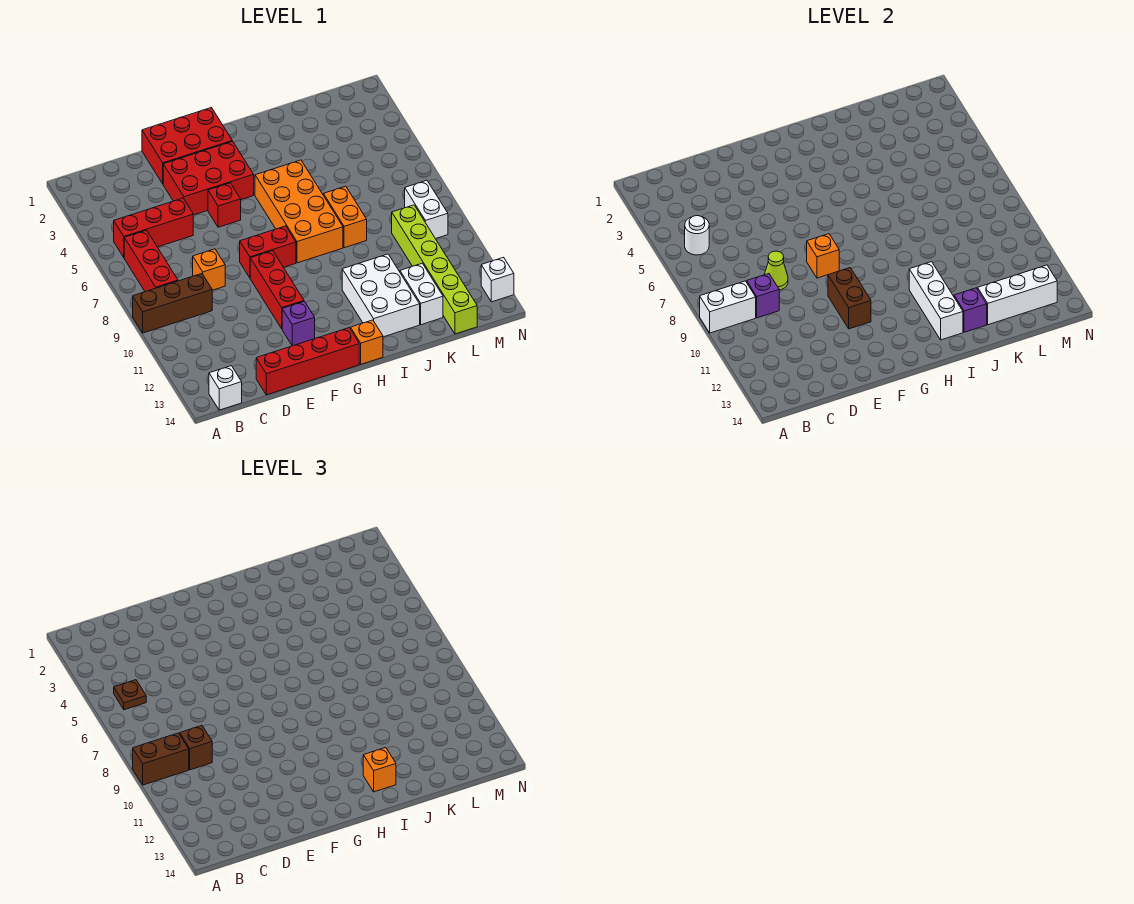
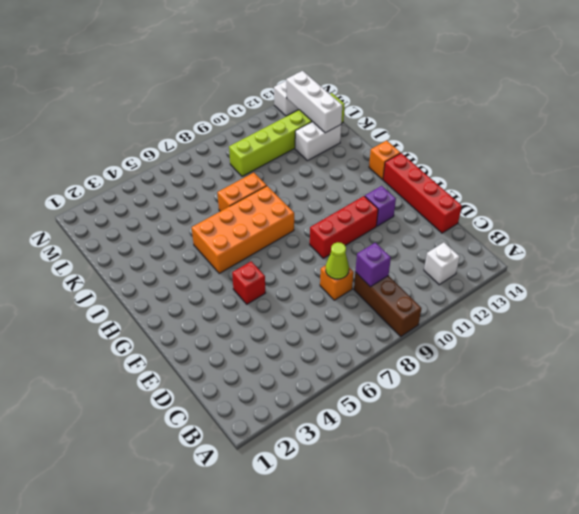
white brick B12 level 1 -> white brick B14 level 1
none -> red brick B5:D5 level 1
none -> red brick B6:B8 level 1
none -> red brick E1:G2 level 1
none -> red brick E3:G4 level 1

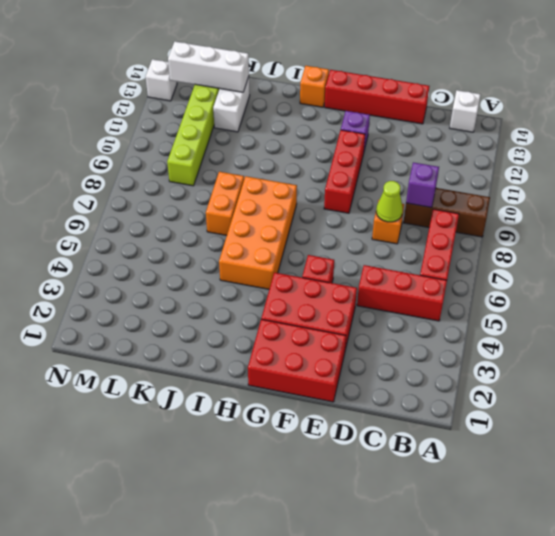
none -> red brick F8:G8 level 1
none -> white brick I11:J13 level 1
none -> white brick M8:M9 level 1
none -> white brick A9:B9 level 2

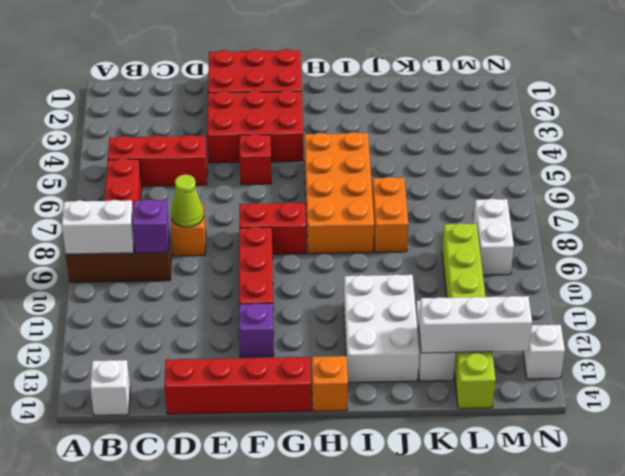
none -> white round brick B5 level 2
none -> orange brick F8 level 2
none -> brown brick F10:F11 level 2
none -> white brick I11:I13 level 2

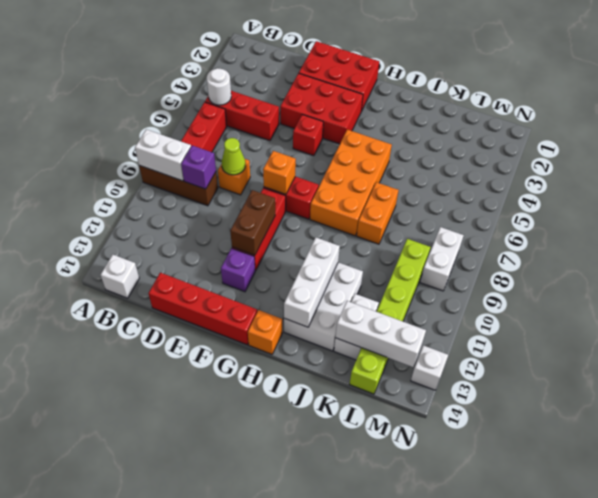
none -> purple brick J13 level 2
none -> brown brick A9:B9 level 3
none -> brown plate B5 level 3
none -> brown brick C9 level 3

